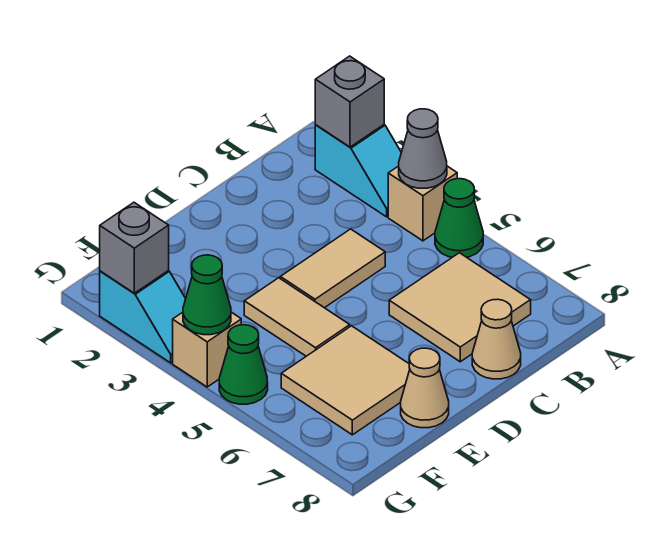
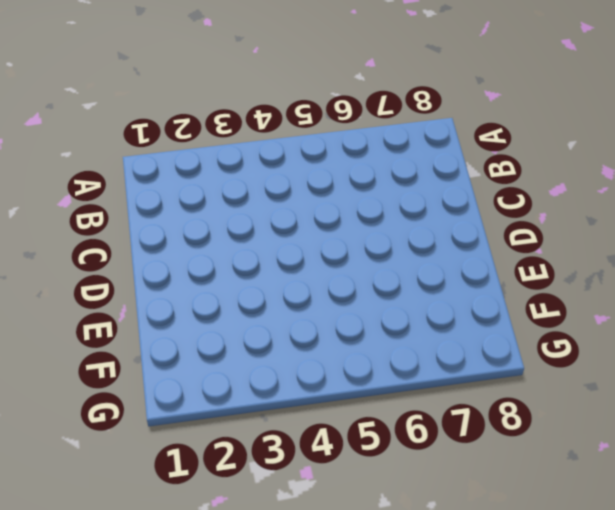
none -> cyan slope A2:A3 level 1 top 2
none -> tan brick A4 level 1
none -> green cone A5 level 1

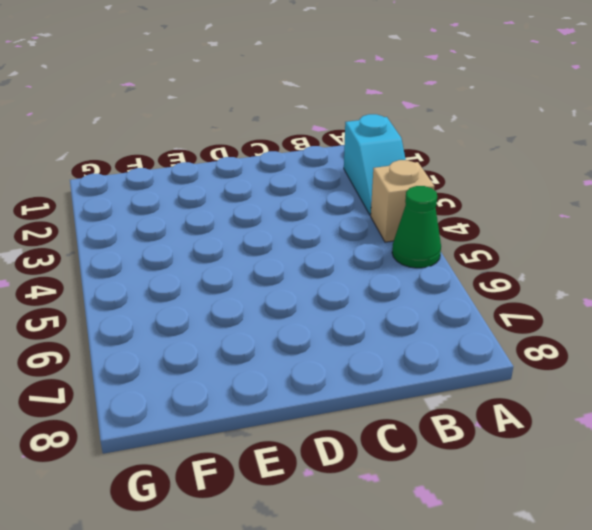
none -> tan tile B6:C7 level 1
none -> tan tile C4:D4 level 1
none -> tan cone C8 level 1

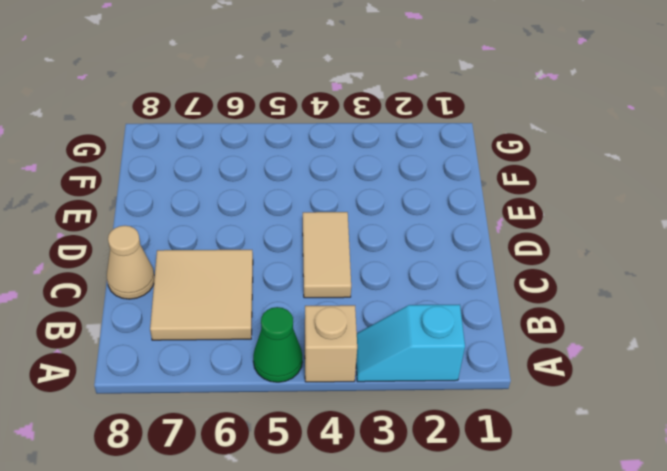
none -> tan tile E4:E5 level 1
none -> tan tile E6:F7 level 1
none -> tan cone E8 level 1

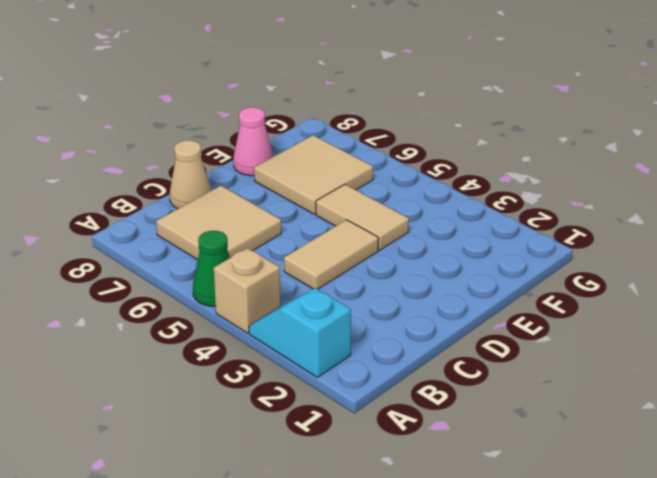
pink cone E8 level 1 -> tan cone E8 level 1
none -> cyan slope G2:G3 level 1 top 2
none -> tan brick G4 level 1
none -> green cone G5 level 1

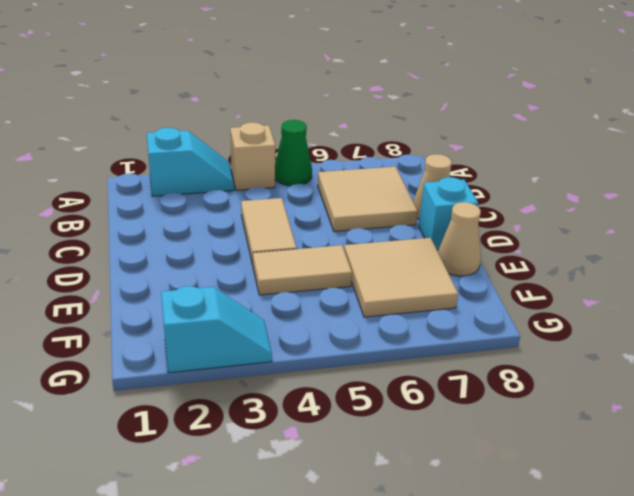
cyan brick D8 level 1 -> none
none -> tan brick G4 level 1
none -> green cone G5 level 1
none -> grey brick A2 level 2

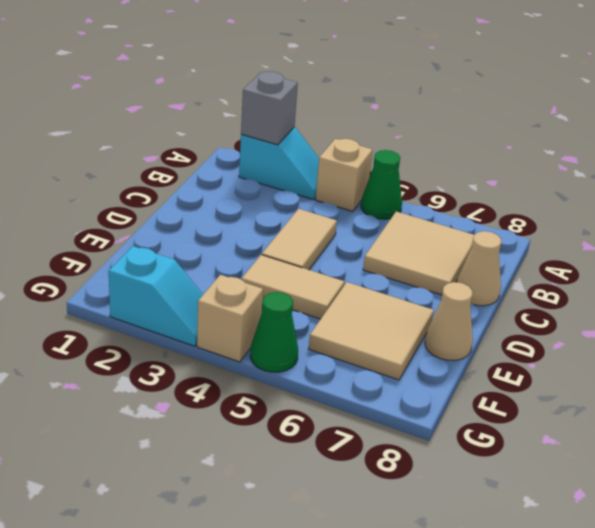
none -> grey cone A4 level 2
none -> grey brick G2 level 2
none -> green cone G4 level 2

